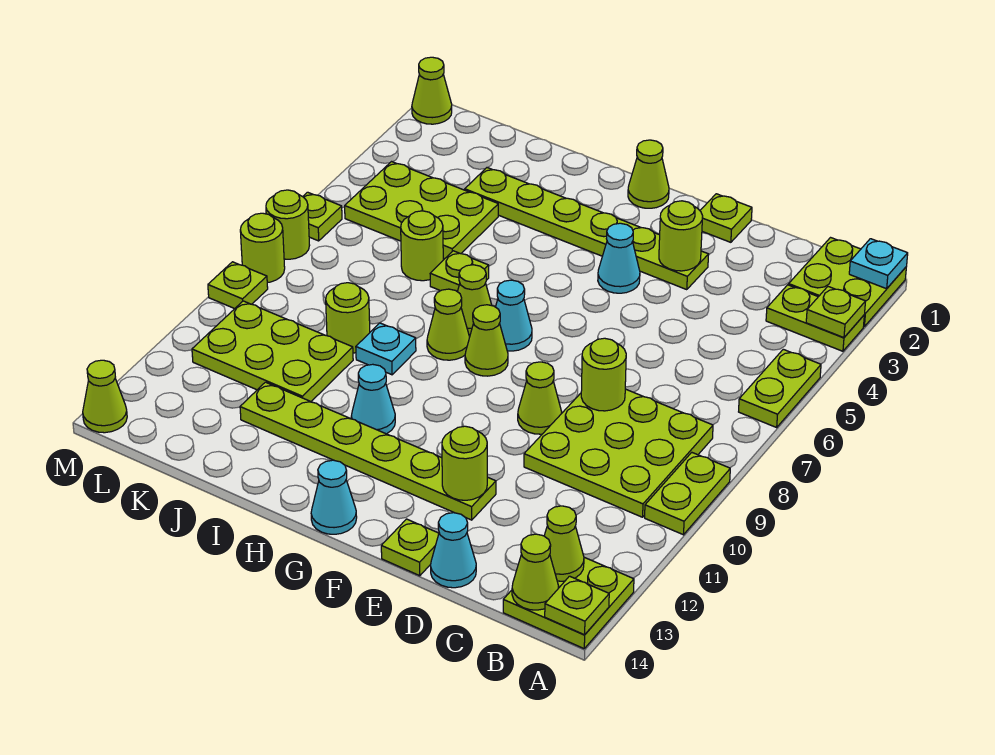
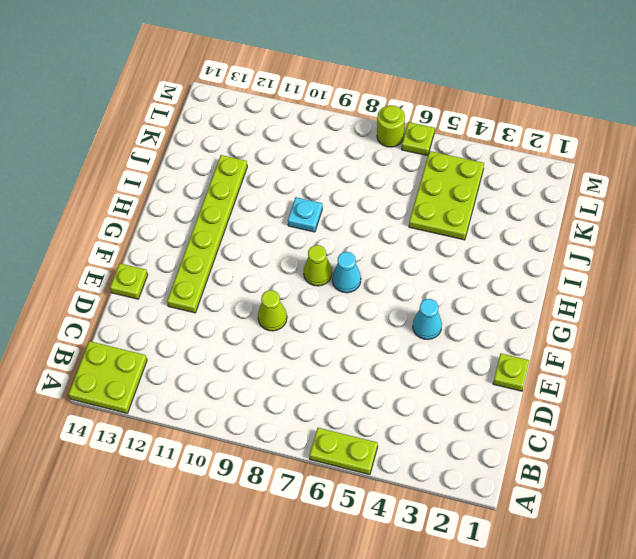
none -> lime plate A1:B2 level 1
none -> lime plate A3:B3 level 1
none -> lime plate A9:A10 level 1
none -> lime plate B8:D10 level 1

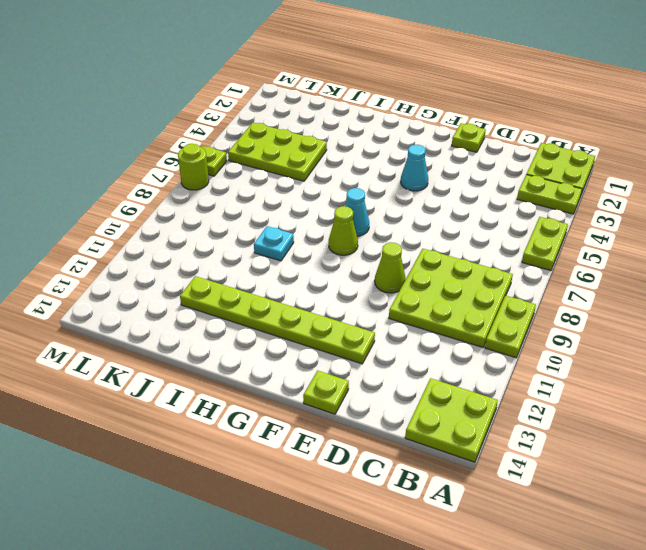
none -> cyan cone D14 level 1
none -> lime plate E3:J3 level 1
none -> lime cone G1 level 1
none -> cyan cone G14 level 1

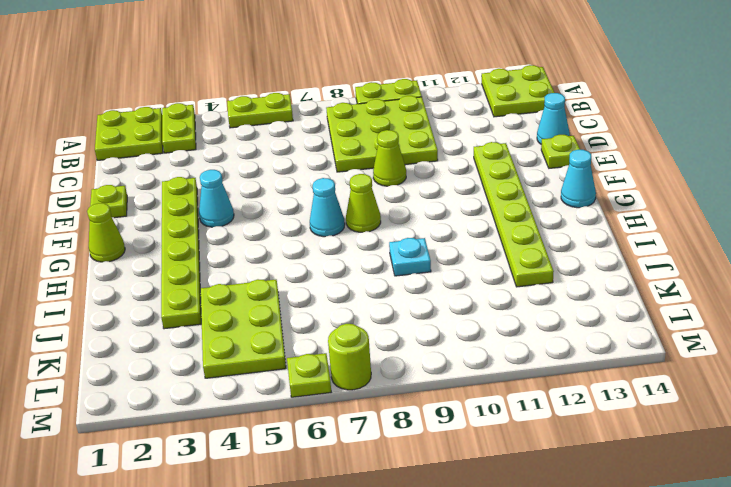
none -> lime cone H7 level 1
none -> lime cone H8 level 1
none -> cyan cone H11 level 1
none -> lime plate I6 level 1

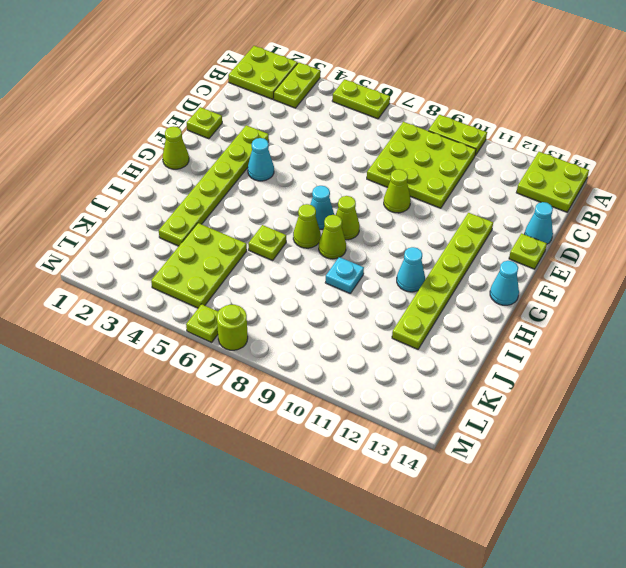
none -> lime round brick J6 level 1
none -> lime round brick J9 level 1
none -> lime plate J10:L11 level 1
none -> lime cone M1 level 1

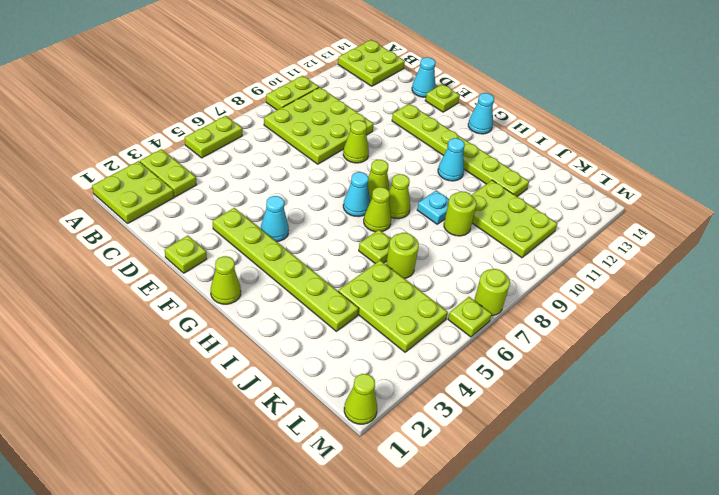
none -> lime round brick M8 level 1
none -> lime plate M9 level 1
none -> lime cone M14 level 1
none -> cyan plate A1 level 2

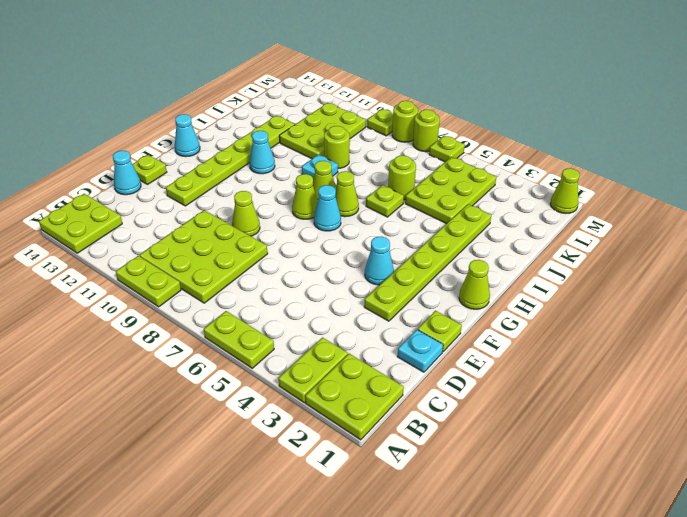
cyan plate D1 level 1 -> cyan plate A1 level 2
none -> lime cone M14 level 1
none -> lime plate A3 level 2
none -> lime plate A14 level 2
none -> lime cone B13 level 2

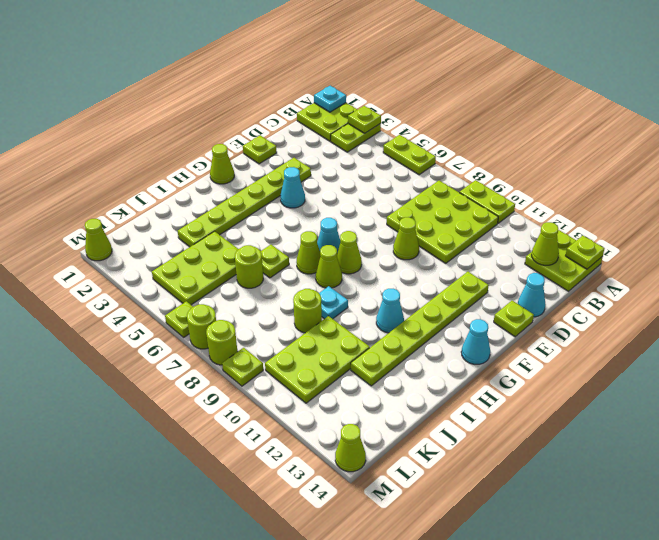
none -> lime cone B14 level 2
none -> lime round brick D8 level 2
none -> lime round brick E3 level 2
none -> lime round brick E12 level 2

